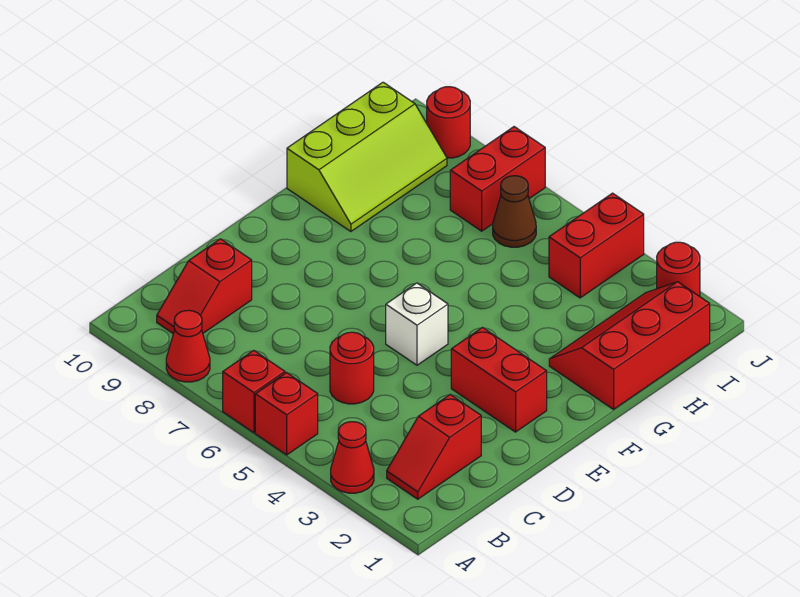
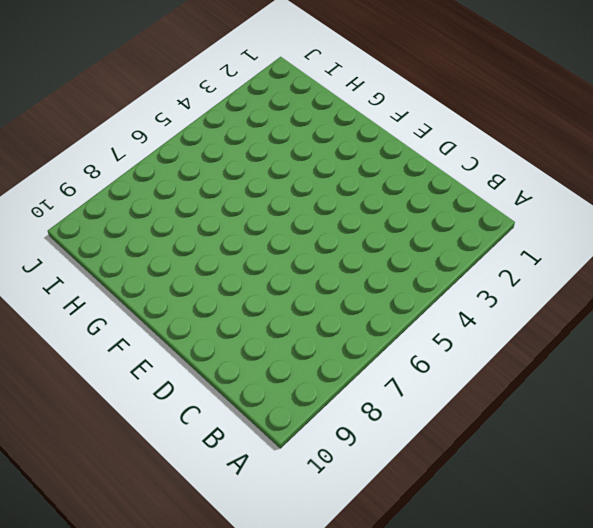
none -> red cone A3 level 1
none -> red brick A5 level 1
none -> red brick A6 level 1

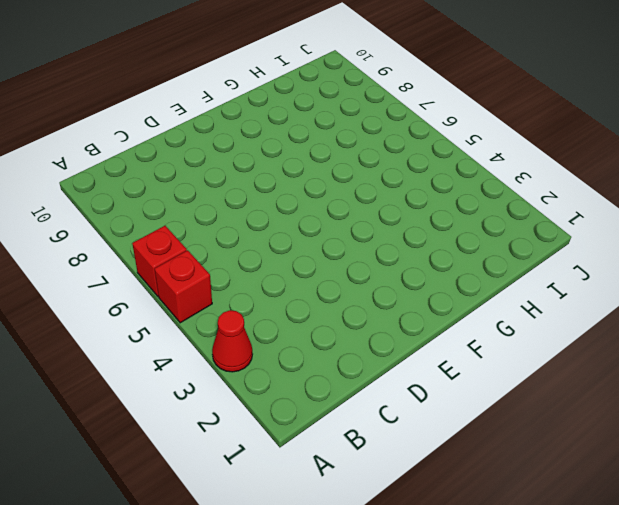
none -> red cone A8 level 1
none -> red slope B2:C2 level 1 top C
none -> red slope B9:C9 level 1 top C

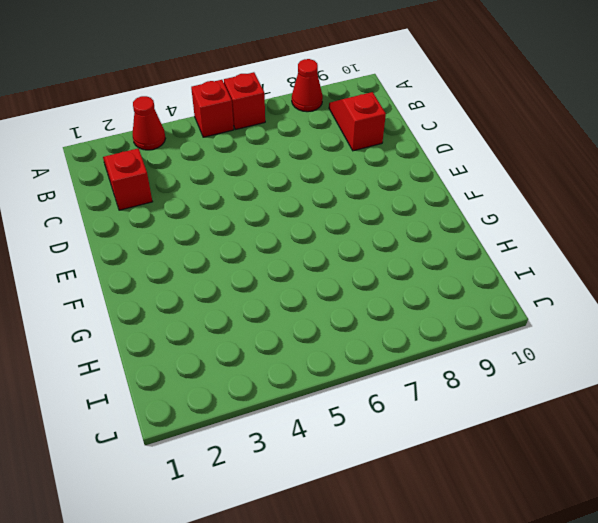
none -> red round brick C5 level 1
none -> red brick E2:E3 level 1
none -> white brick E5 level 1

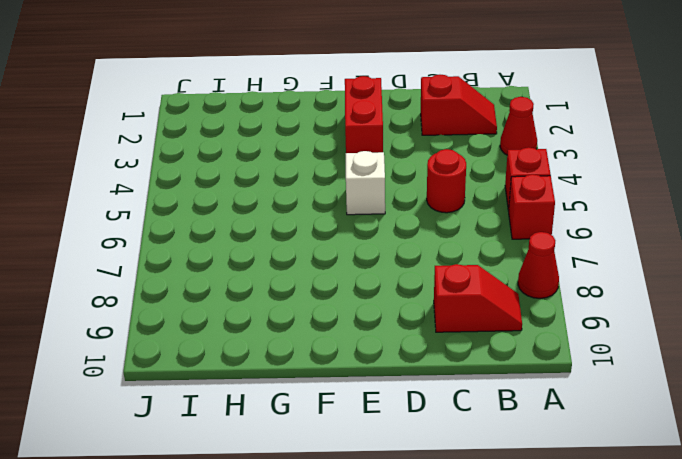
none -> red slope G1:I2 level 1 top 1
none -> lime slope G9:I10 level 1 top 10
none -> red brick I4:J4 level 1

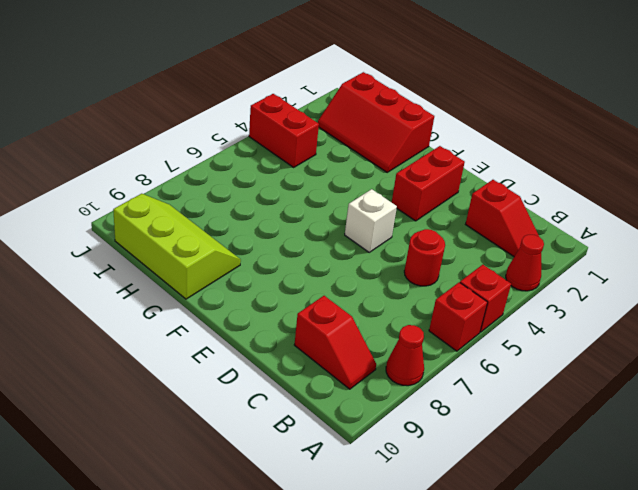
none -> brown cone I6 level 1
none -> red brick I7:J7 level 1
none -> red round brick J2 level 1

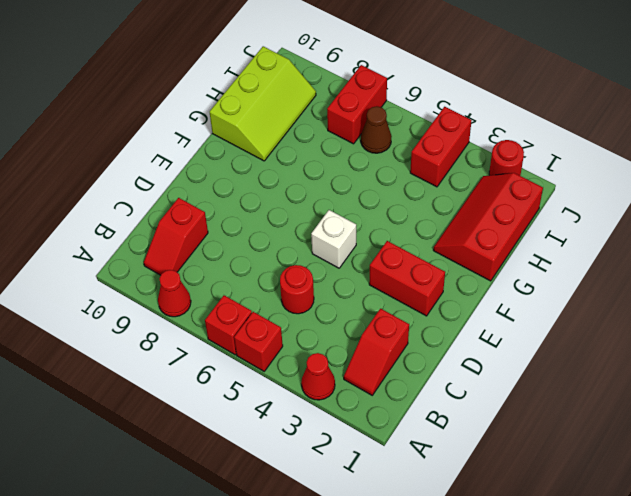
none -> red round brick J9 level 1

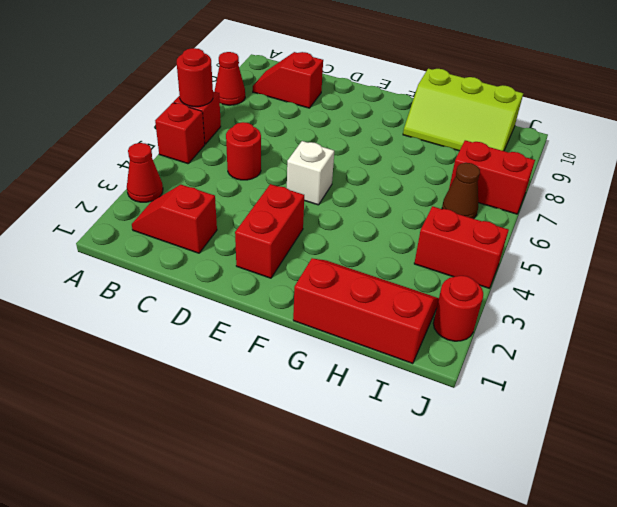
red round brick A6 level 2 -> red round brick J9 level 1

